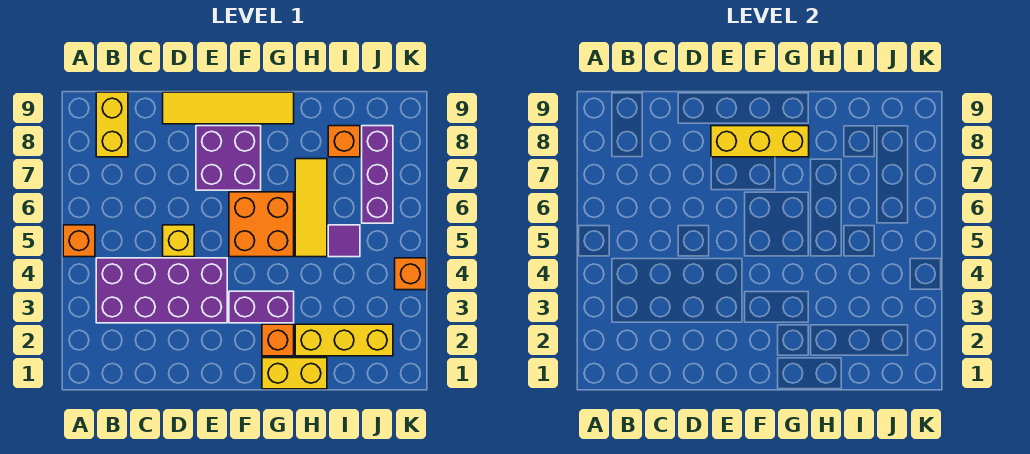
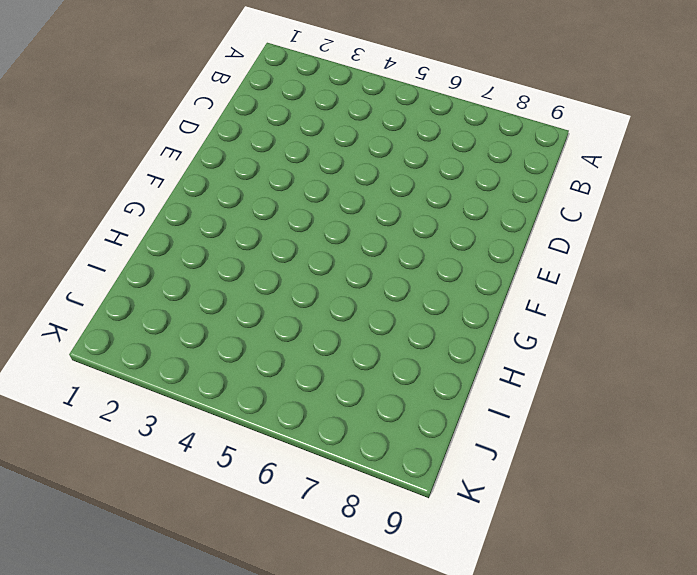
none -> orange brick A5 level 1
none -> purple brick B3:E4 level 1
none -> yellow brick B8:B9 level 1

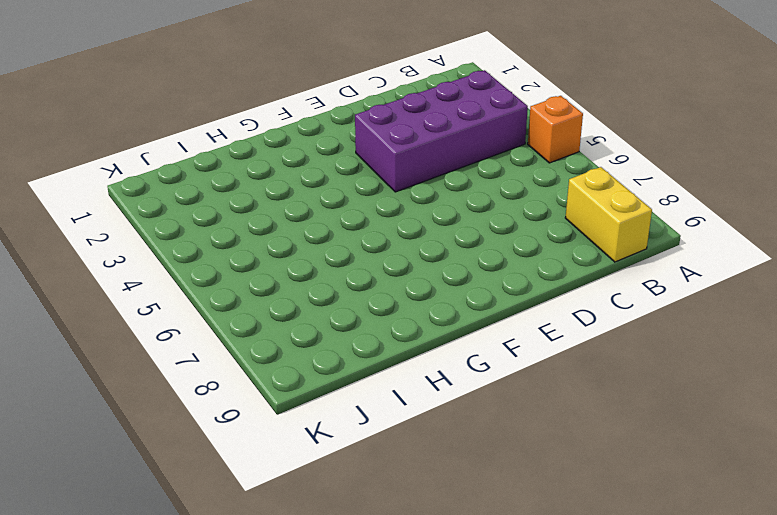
none -> yellow brick D5 level 1
none -> yellow tile D9:G9 level 1
none -> purple brick E7:F8 level 1

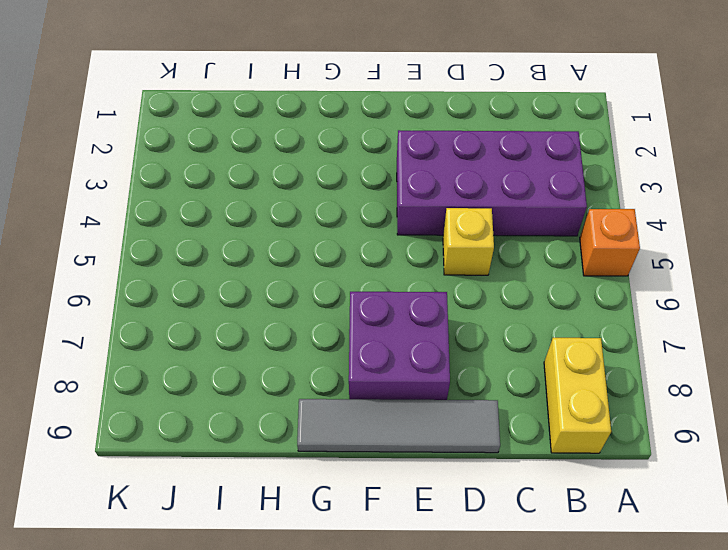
grey tile D9:G9 level 1 -> yellow tile D9:G9 level 1
none -> purple brick F3:G3 level 1
none -> orange brick F5:G6 level 1
none -> yellow brick G1:H1 level 1

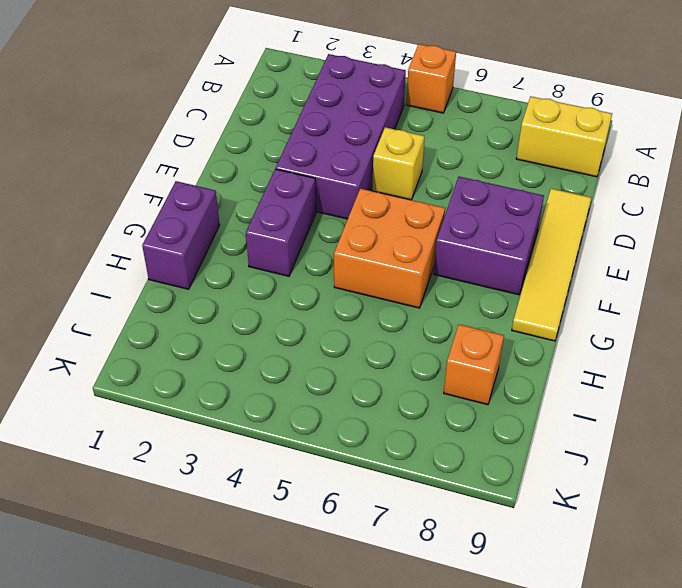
purple brick G1:H1 level 1 -> yellow brick G1:H1 level 1
none -> orange brick G2 level 1
none -> yellow brick H2:J2 level 1
none -> yellow tile H5:H7 level 1

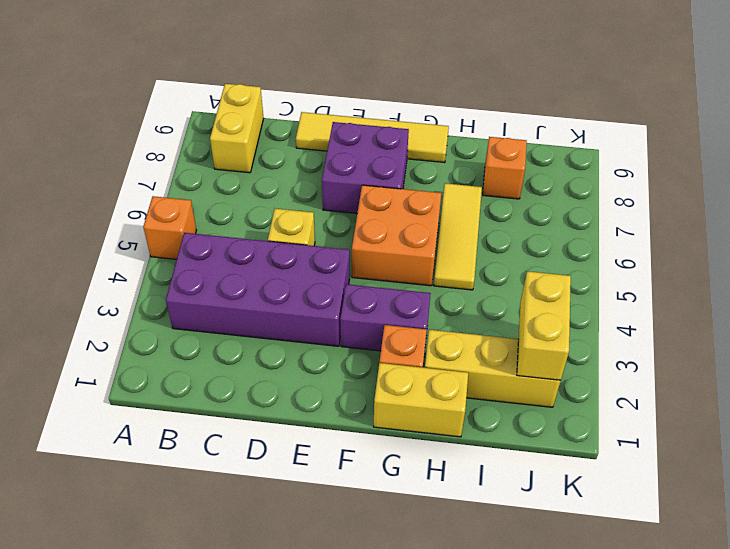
yellow brick J2:J3 level 2 -> none
none -> purple tile I5 level 1
none -> purple brick J6:J8 level 1
none -> orange brick K4 level 1

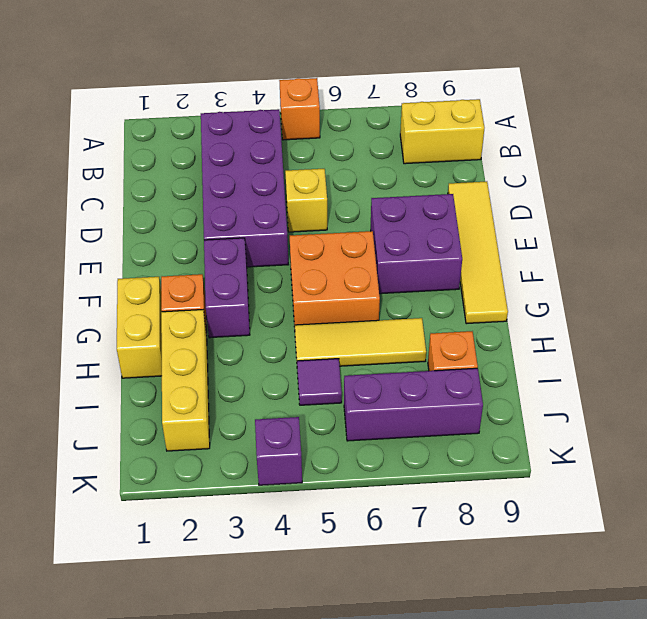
purple brick K4 level 1 -> orange brick K4 level 1
none -> yellow brick E8:G8 level 2

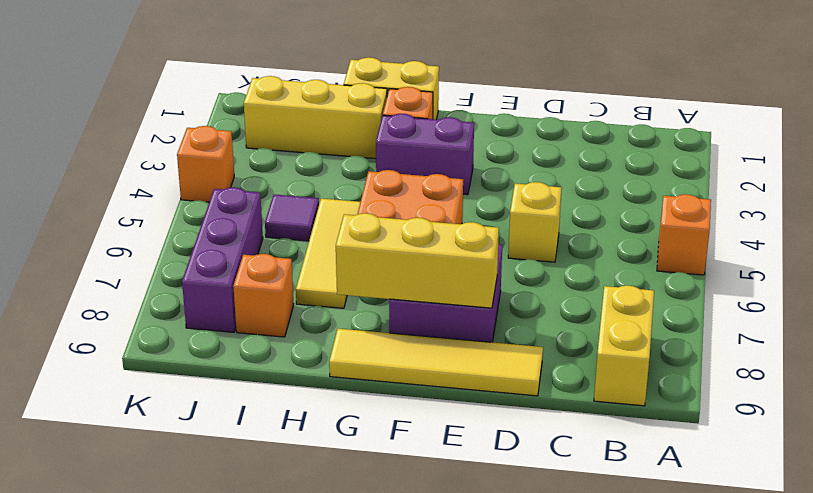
none -> purple brick B3:E4 level 1

